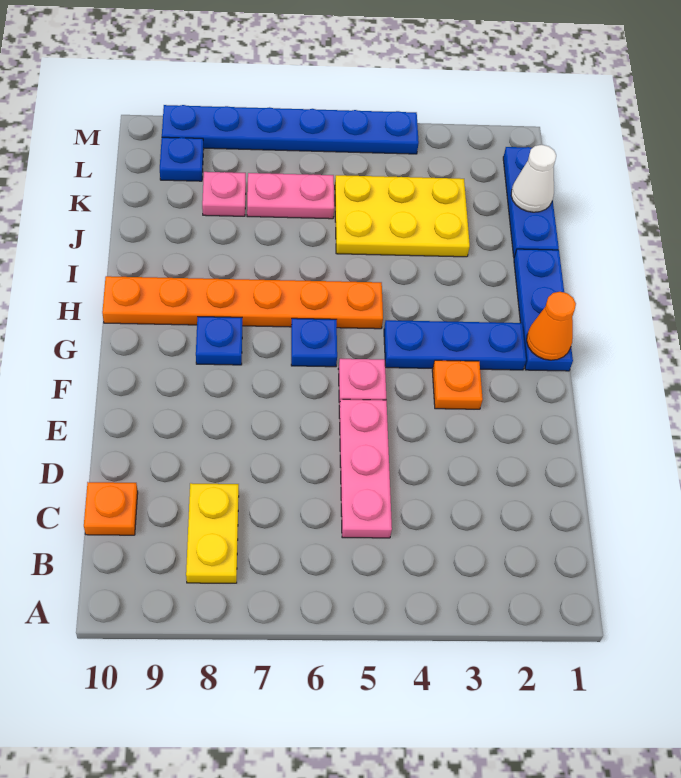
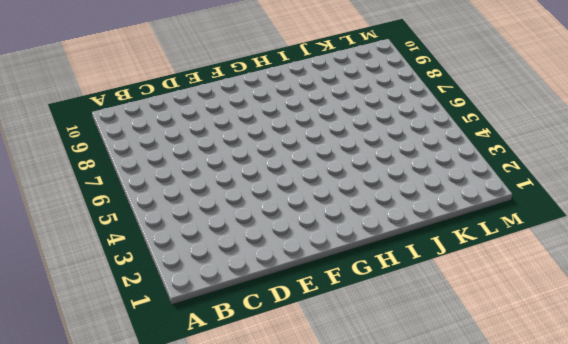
none -> yellow plate B8:C8 level 1
none -> pink plate C5:E5 level 1
none -> orange plate C10 level 1

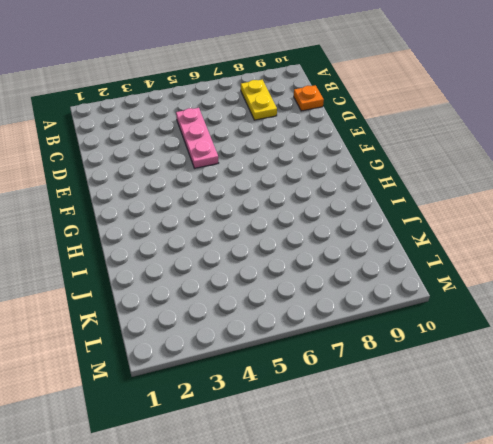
none -> orange plate F3 level 1
none -> pink plate F5 level 1
none -> blue plate G1:I1 level 1

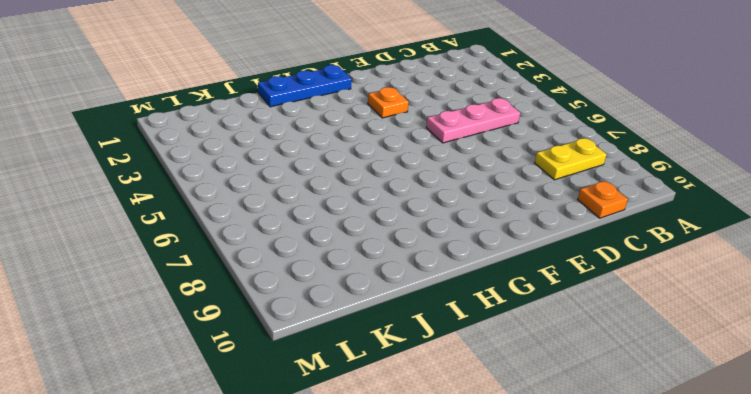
none -> pink plate F5 level 1
none -> blue plate G2:G4 level 1
none -> blue plate G6 level 1

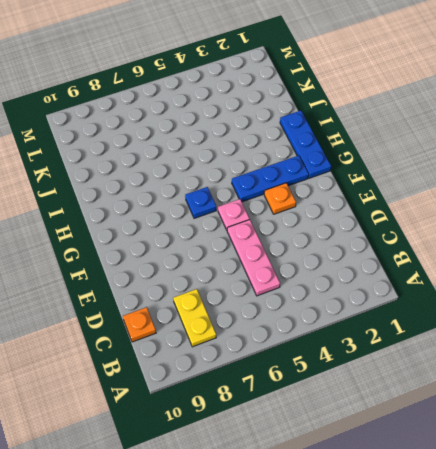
none -> blue plate G8 level 1
none -> orange plate H5:H10 level 1
none -> blue plate J1:L1 level 1

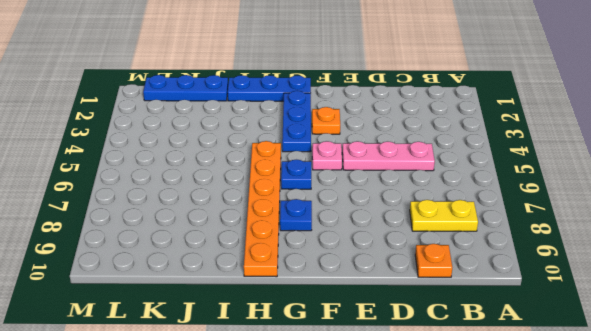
none -> yellow plate J3:K5 level 1
none -> pink plate K6:K7 level 1
none -> pink plate K8 level 1

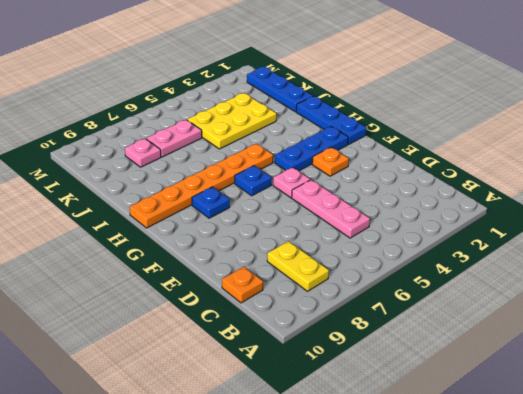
none -> blue plate L9 level 1
none -> blue plate M4:M9 level 1
none -> orange cone G1 level 2

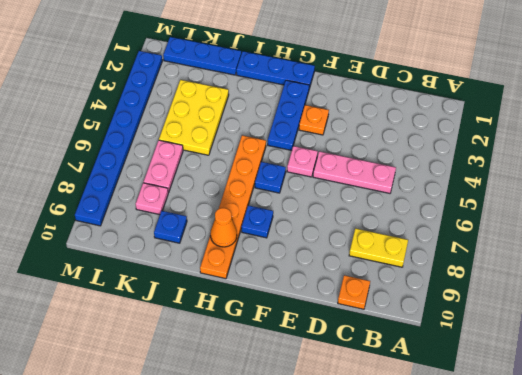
orange cone H9 level 2 -> orange cone G1 level 2
blue plate J9 level 1 -> blue plate L9 level 1
blue plate M2:M9 level 1 -> blue plate M4:M9 level 1
none -> white cone K1 level 2

